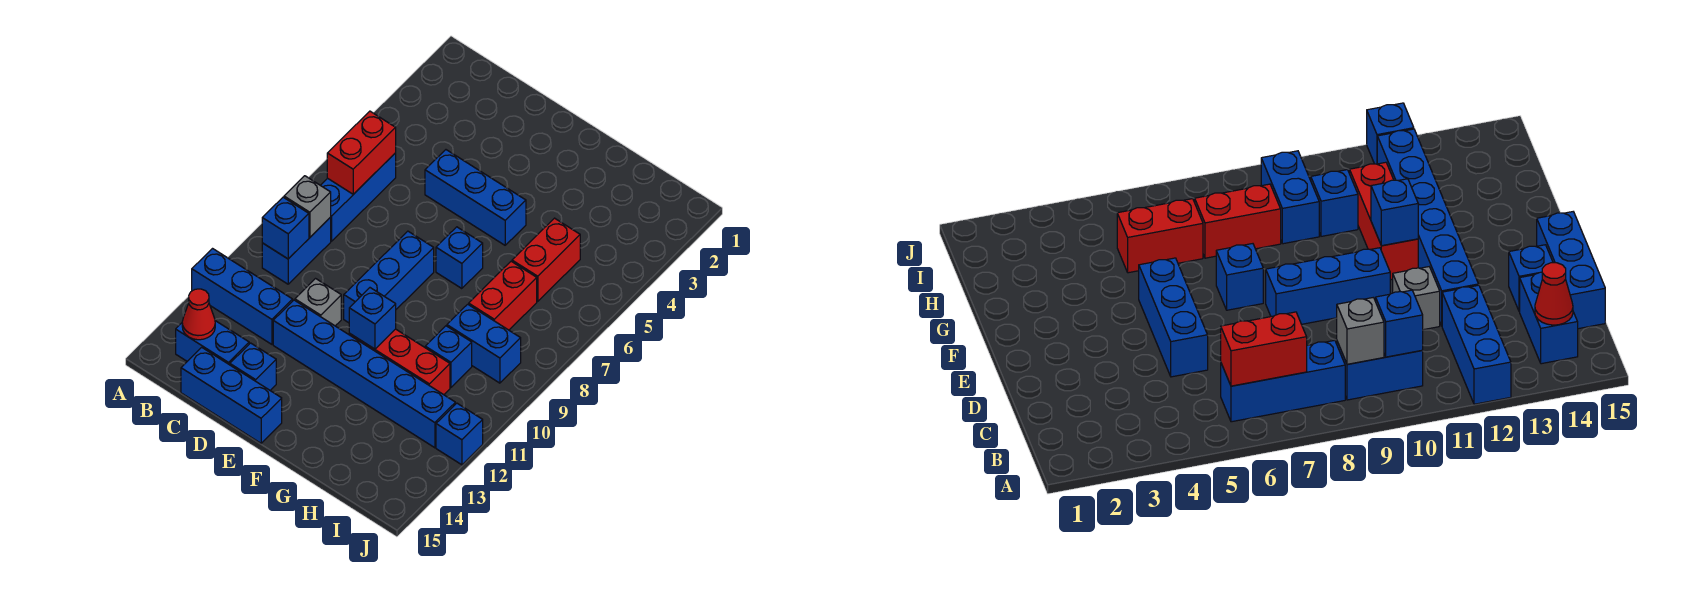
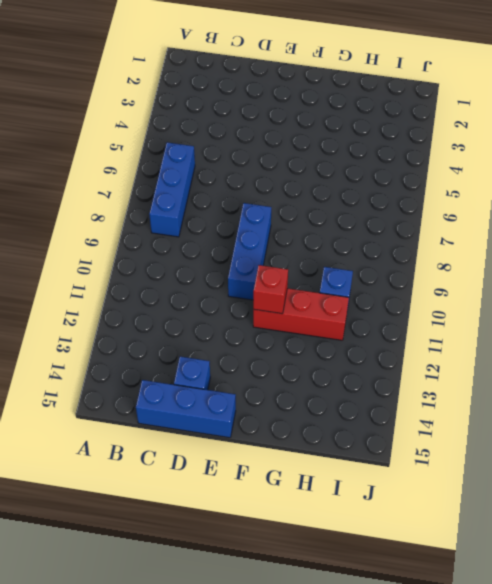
red brick F11 level 2 -> blue brick F11 level 2
none -> blue brick A12:C12 level 1
none -> blue brick B9:B10 level 1
none -> blue brick B14:C14 level 1

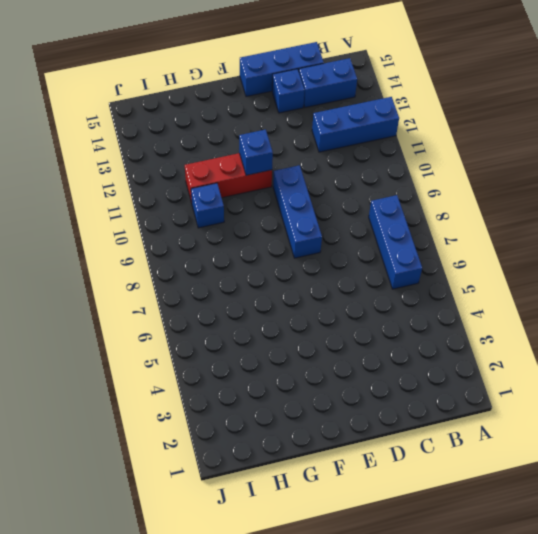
none -> blue brick B9:B10 level 1
none -> blue brick D5:F5 level 1
none -> grey brick D11 level 1

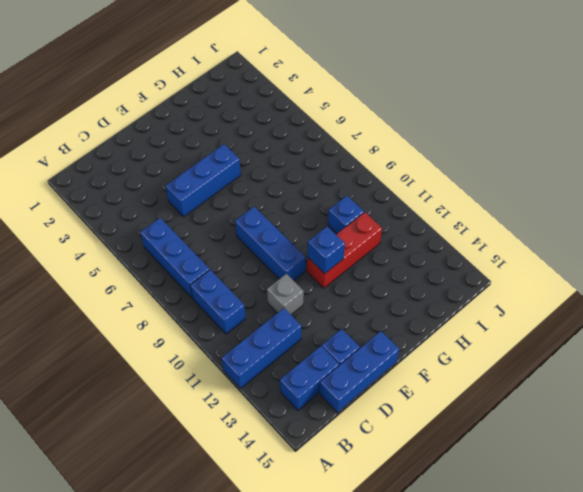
none -> blue brick D12:I12 level 1
none -> blue brick F7 level 1
none -> red brick H5:H6 level 1

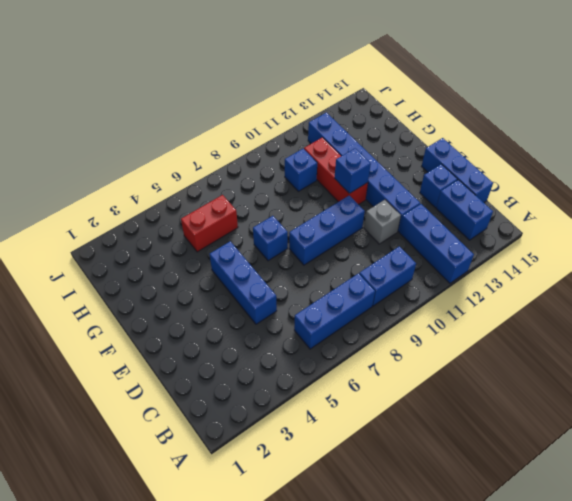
none -> red brick H7:H8 level 1
none -> blue brick H9:I9 level 1
none -> blue brick J12 level 1

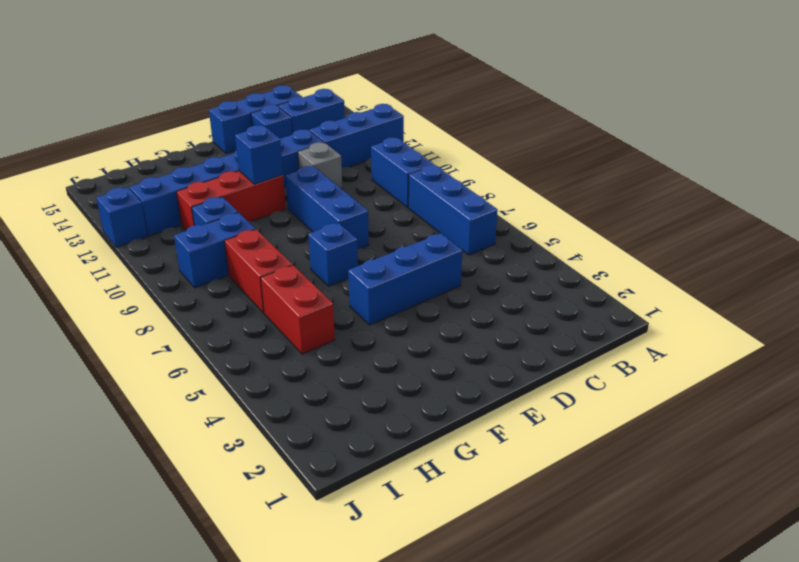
none -> red brick B6:B7 level 2
none -> grey brick B9 level 2
none -> blue brick B10 level 2

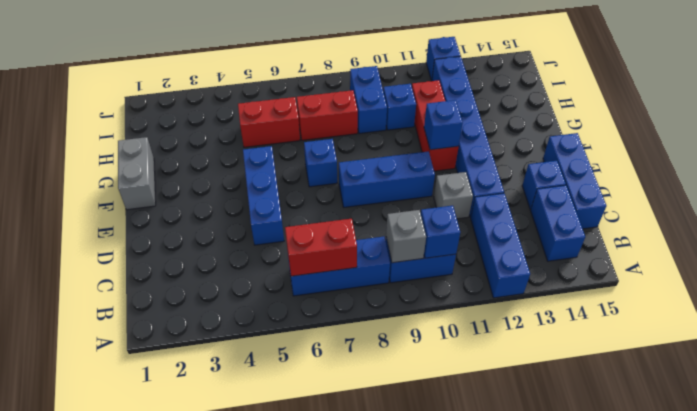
grey brick F1:G1 level 1 -> none
none -> red cone B14 level 2

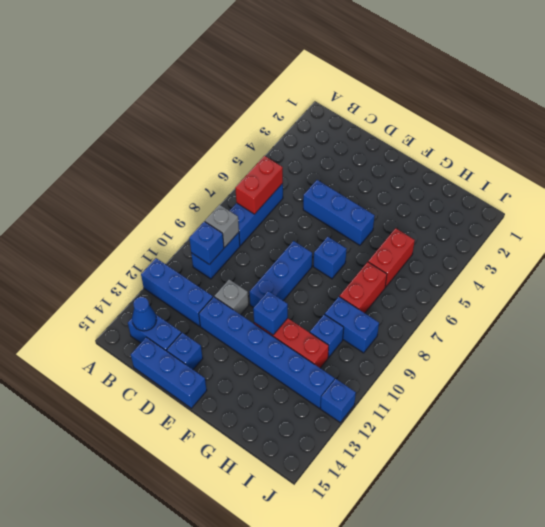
blue cone B14 level 2 -> red cone B14 level 2

